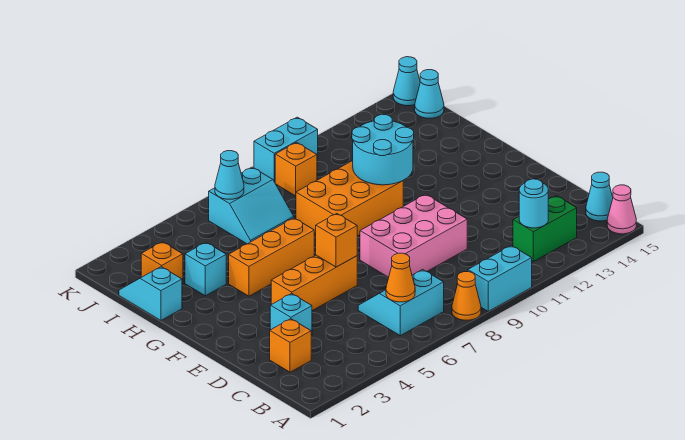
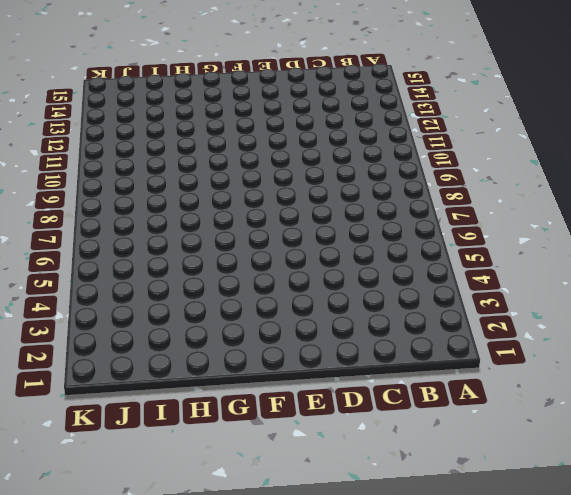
none -> orange cone A8 level 1
none -> cyan brick A9:A10 level 1
none -> pink cone A15 level 1

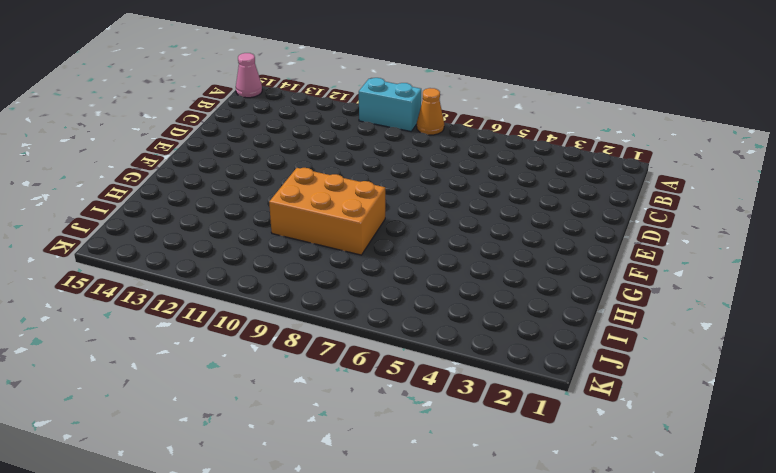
none -> cyan slope B6:C7 level 1 top B
none -> green brick B12:B13 level 1
none -> cyan cone B15 level 1

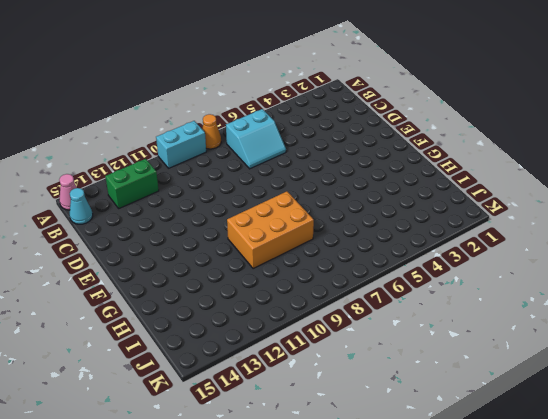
none -> orange brick C2 level 1
none -> cyan brick D3 level 1
none -> pink brick D8:E10 level 1

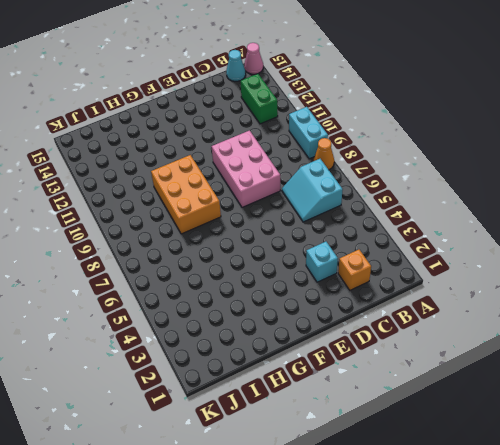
none -> orange brick E4:E6 level 1
none -> orange brick G4:G6 level 1
none -> cyan slope H1:I1 level 1 top H

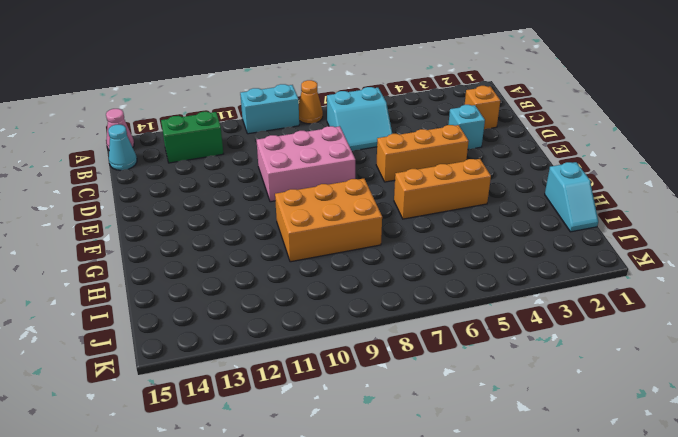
none -> cyan brick H3 level 1
none -> orange brick I2 level 1
none -> cyan slope I6:J7 level 1 top J

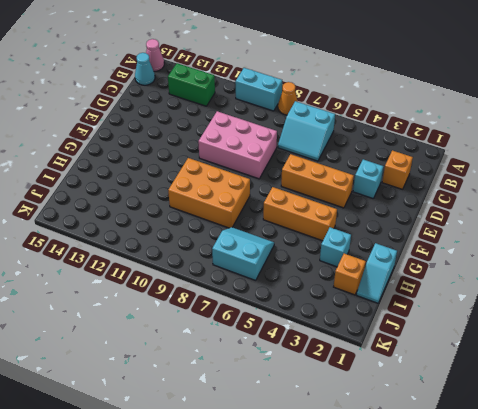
none -> orange brick J9 level 1
none -> cyan cone J15 level 1
none -> cyan brick K9:K10 level 1

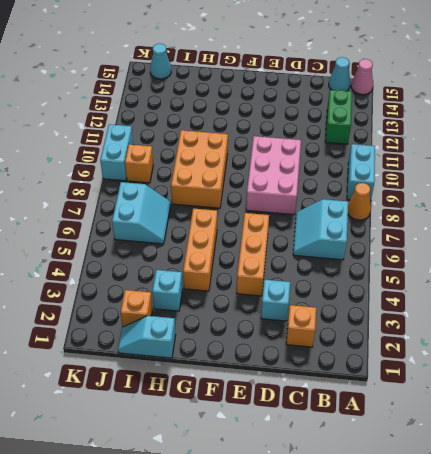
none -> cyan cone K15 level 1
none -> orange cone B6 level 2
none -> cyan round brick B12 level 2

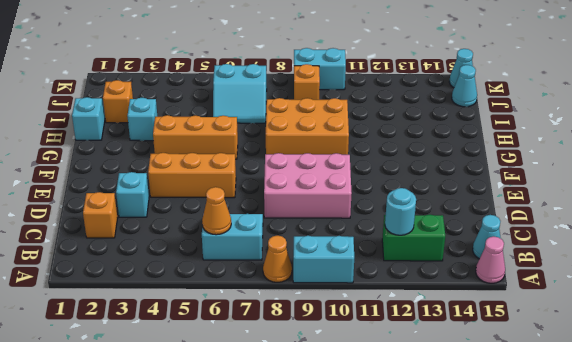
none -> orange brick E6 level 2
none -> cyan round brick G10:H11 level 2
none -> cyan cone J6 level 2

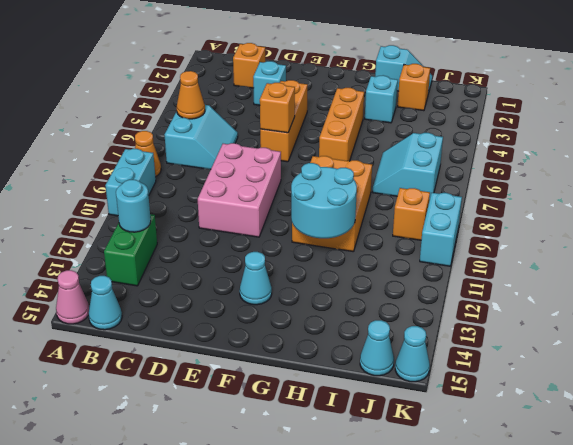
cyan cone F13 level 1 -> cyan cone J6 level 2

